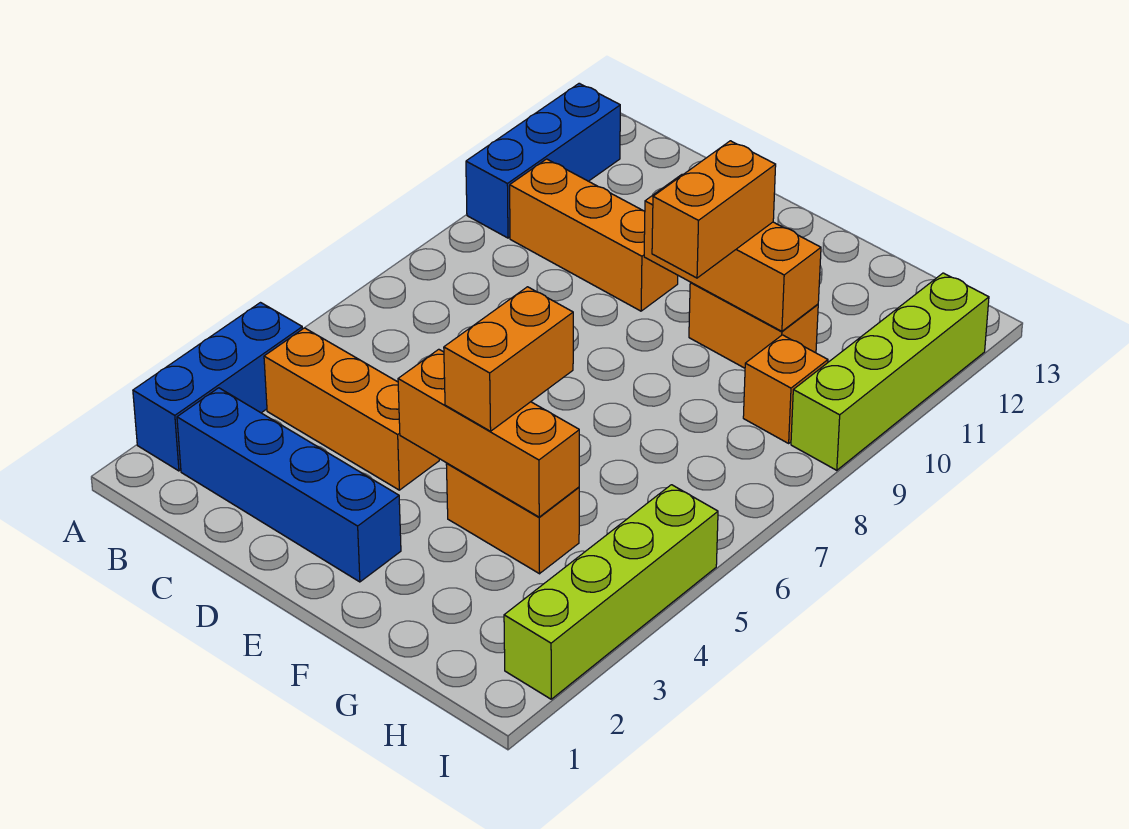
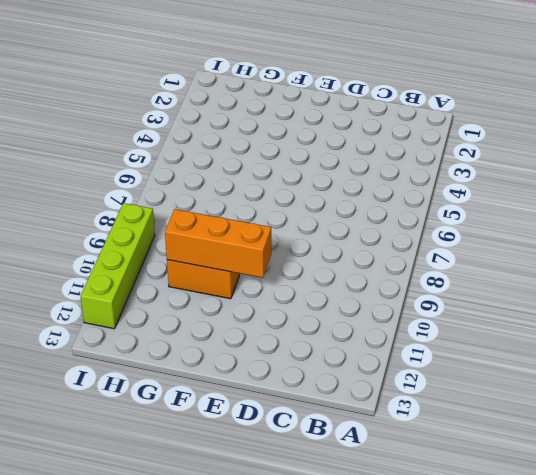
none -> blue brick A2:A4 level 1
none -> blue brick A10:A12 level 1
none -> blue brick B2:E2 level 1

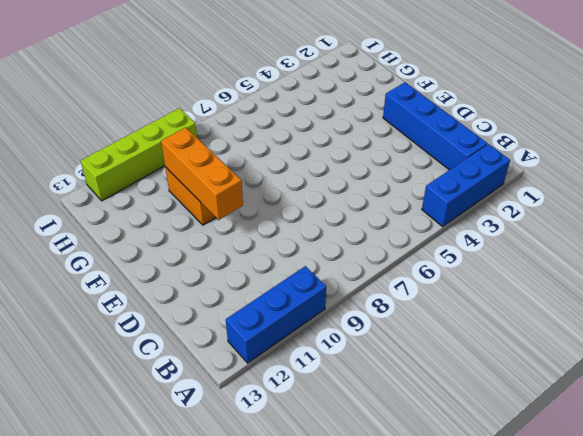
none -> orange brick B4:D4 level 1
none -> orange brick B10:D10 level 1
none -> orange brick F4:G4 level 1

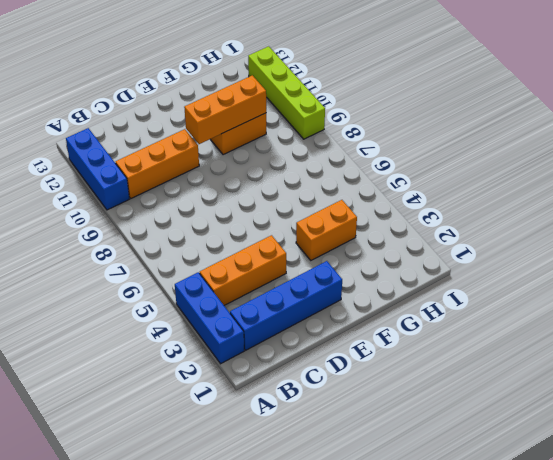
none -> orange brick H9 level 1
none -> lime brick I2:I5 level 1
none -> orange brick E4:G4 level 2

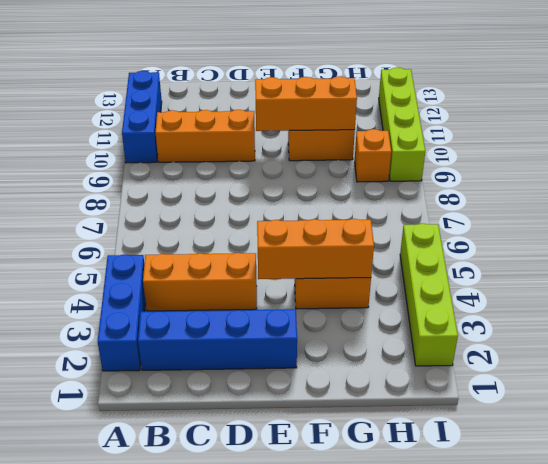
none -> orange brick F4:F5 level 3
none -> orange brick F9:F10 level 3

